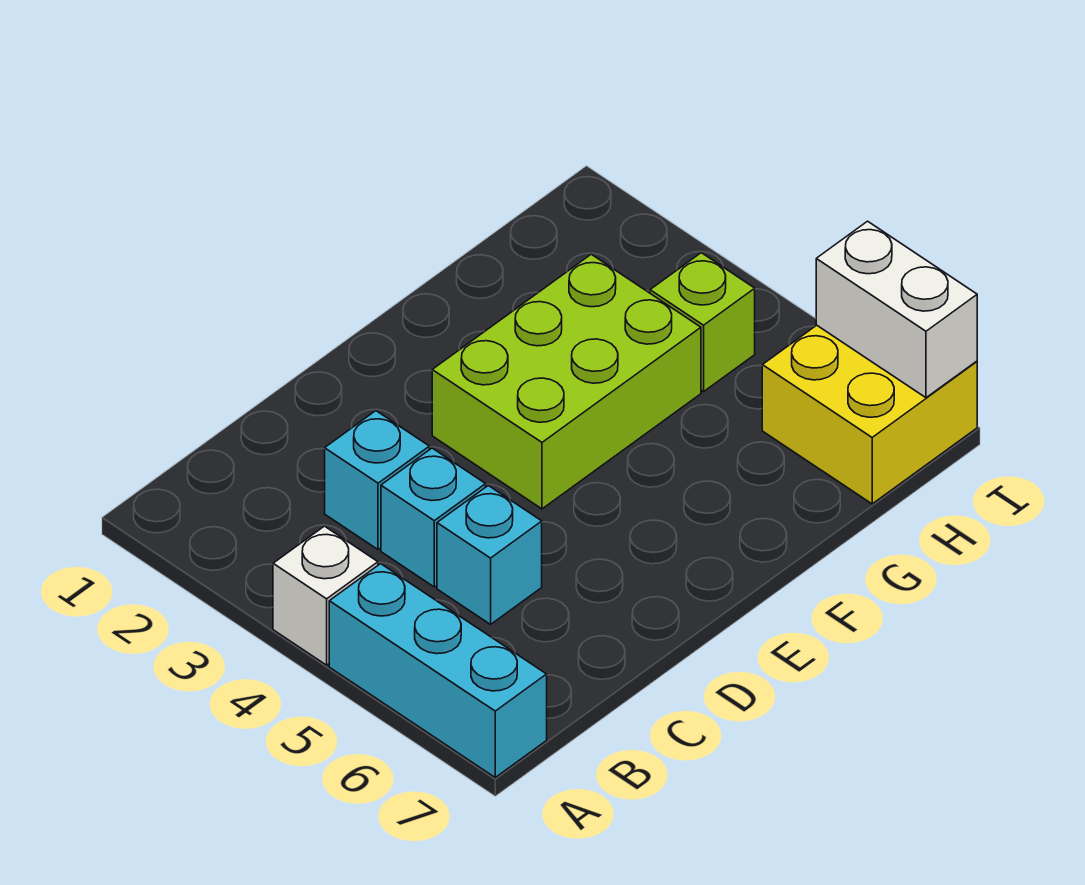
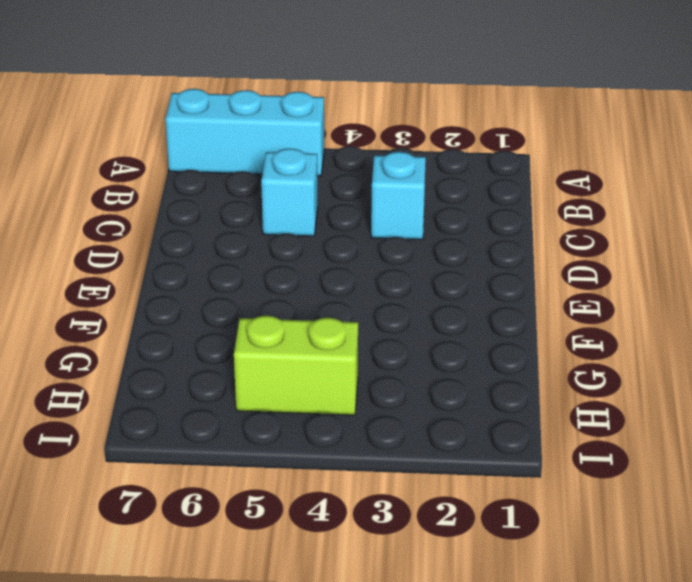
lime brick H4:H5 level 1 -> lime brick H4 level 1
none -> white brick A4 level 1
none -> cyan brick C4 level 1

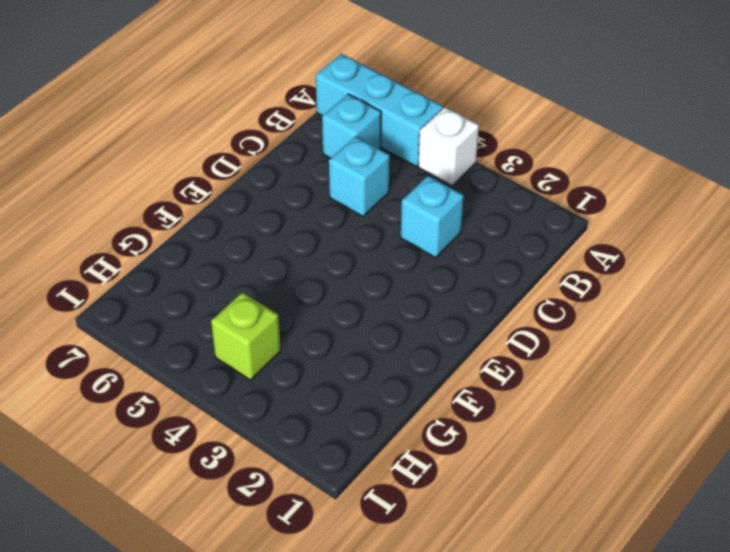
cyan brick B6 level 1 -> cyan brick C4 level 1
none -> lime brick E3:G4 level 1
none -> yellow brick H6:I7 level 1

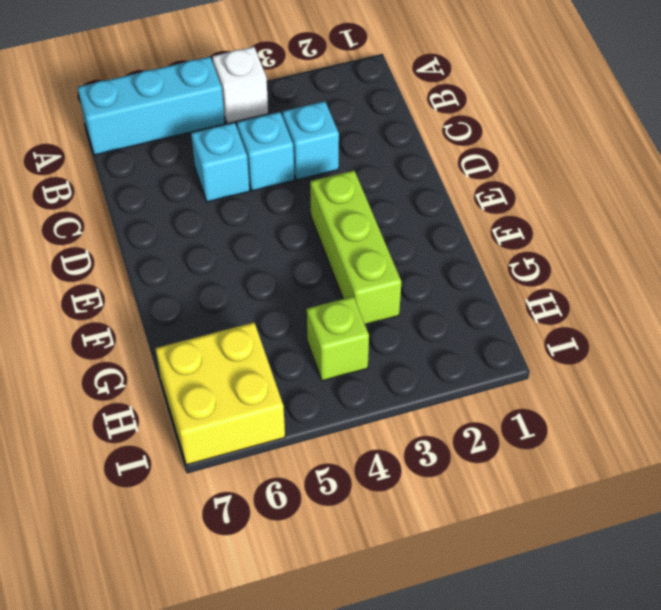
lime brick E3:G3 level 1 -> lime brick E3:G4 level 1
none -> white brick I6:I7 level 2

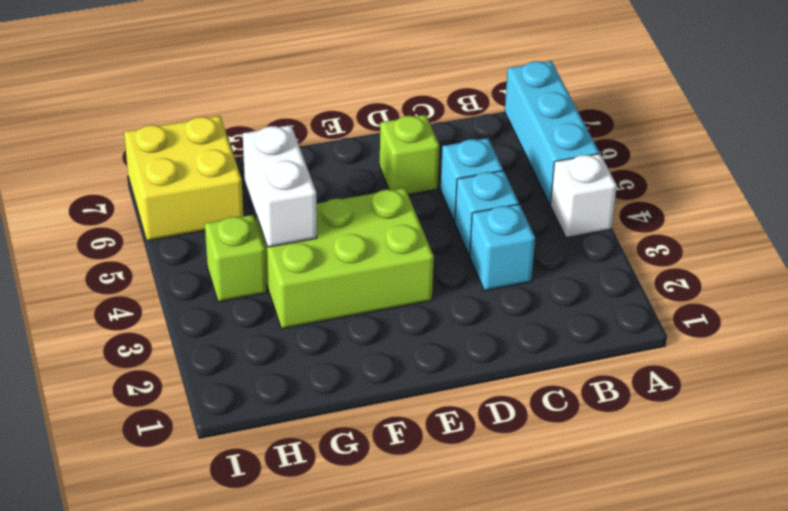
lime brick D6 level 1 -> none
white brick G4:G5 level 2 -> white brick I6:I7 level 2

